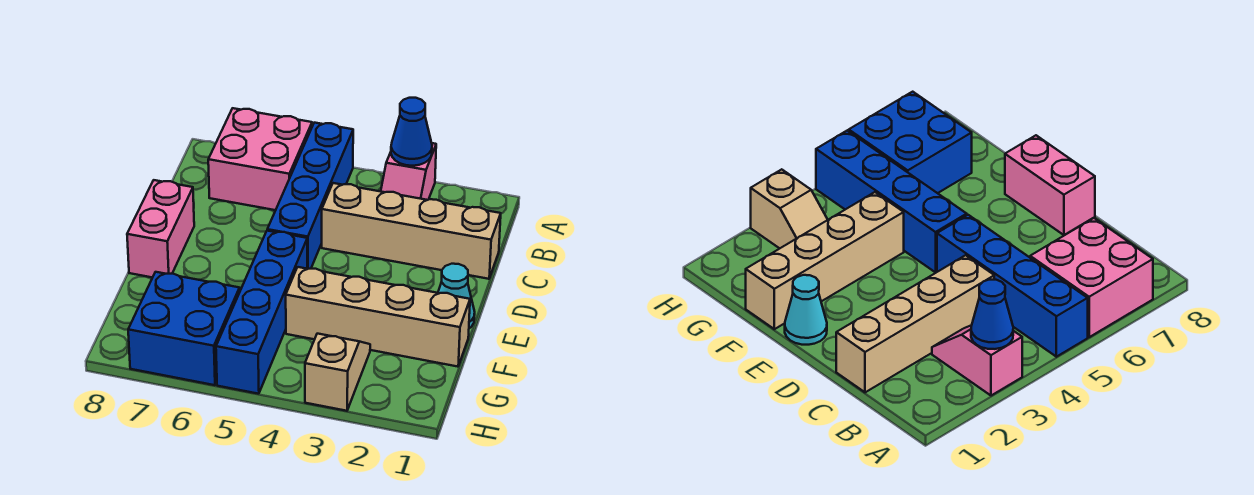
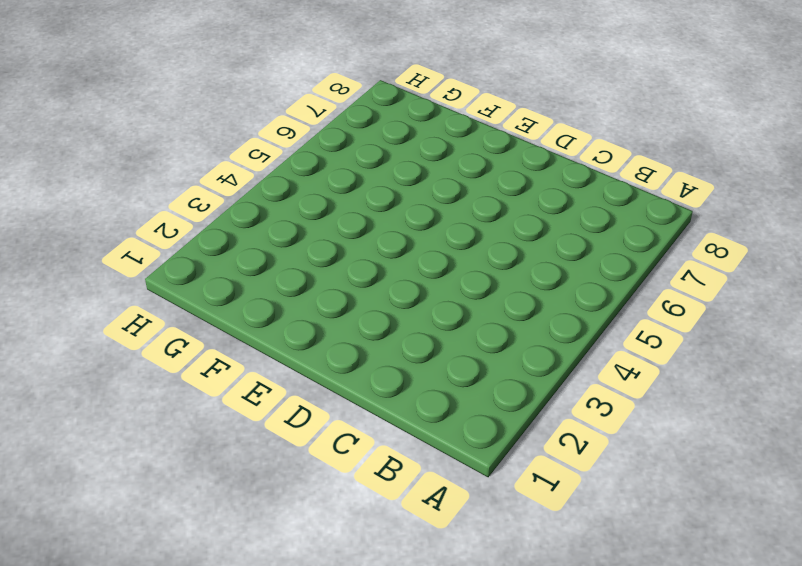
none -> pink slope A3:B3 level 1 top A
none -> blue brick A5:D5 level 1

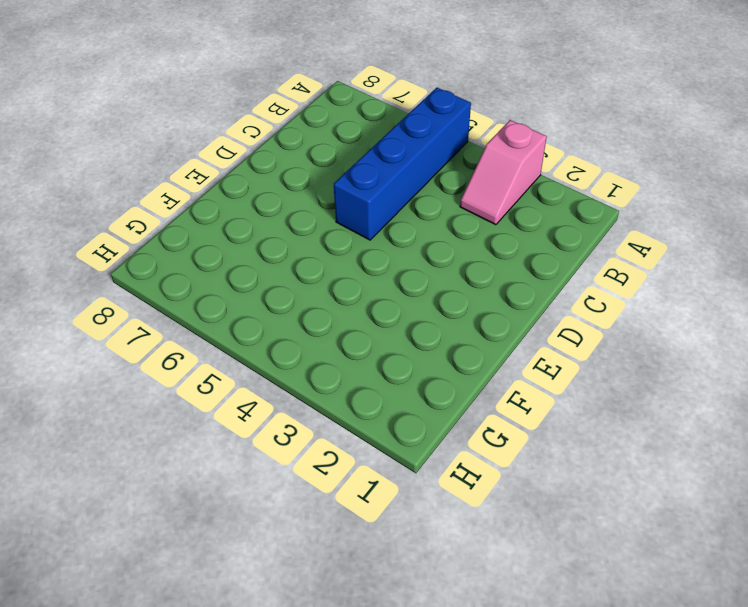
none -> pink brick A6:B7 level 1
none -> tan brick C1:C4 level 1

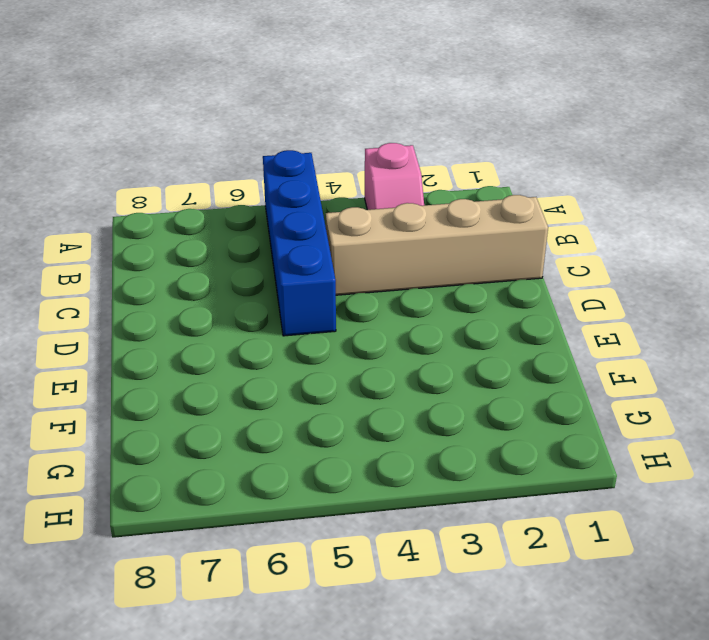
none -> pink brick A6:B7 level 1
none -> pink brick D8:E8 level 1

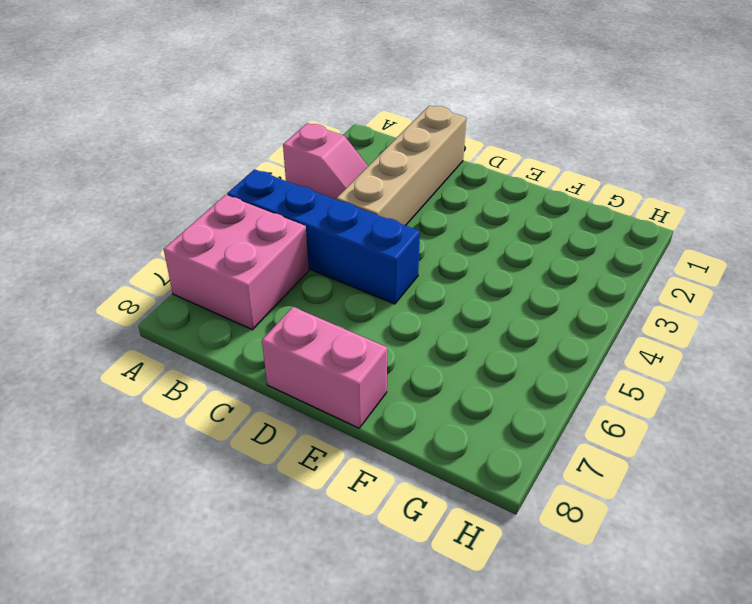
none -> cyan cone E1 level 1
none -> blue brick E5:H5 level 1

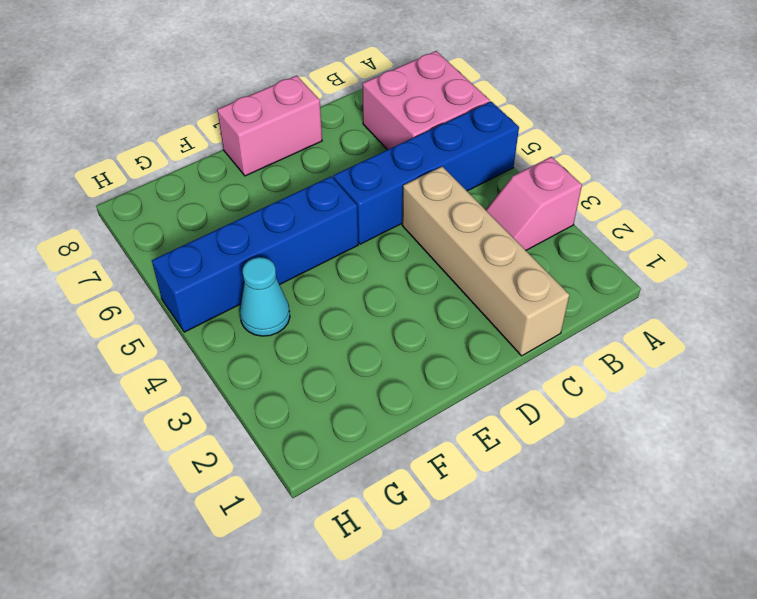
cyan cone G4 level 1 -> cyan cone E1 level 1
none -> tan brick F1:F4 level 1
none -> tan slope G3:H3 level 1 top H

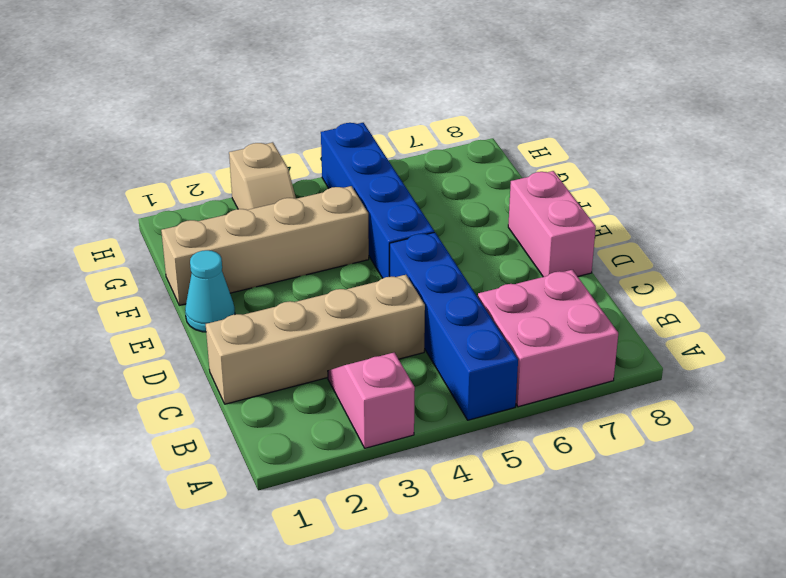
none -> blue brick G6:H7 level 1
none -> blue cone A3 level 2

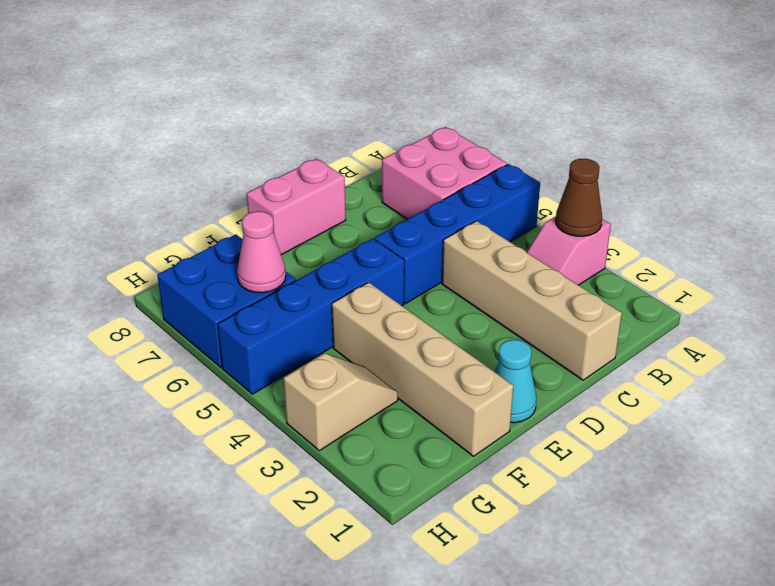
brown cone A3 level 2 -> blue cone A3 level 2
pink cone G6 level 2 -> none

